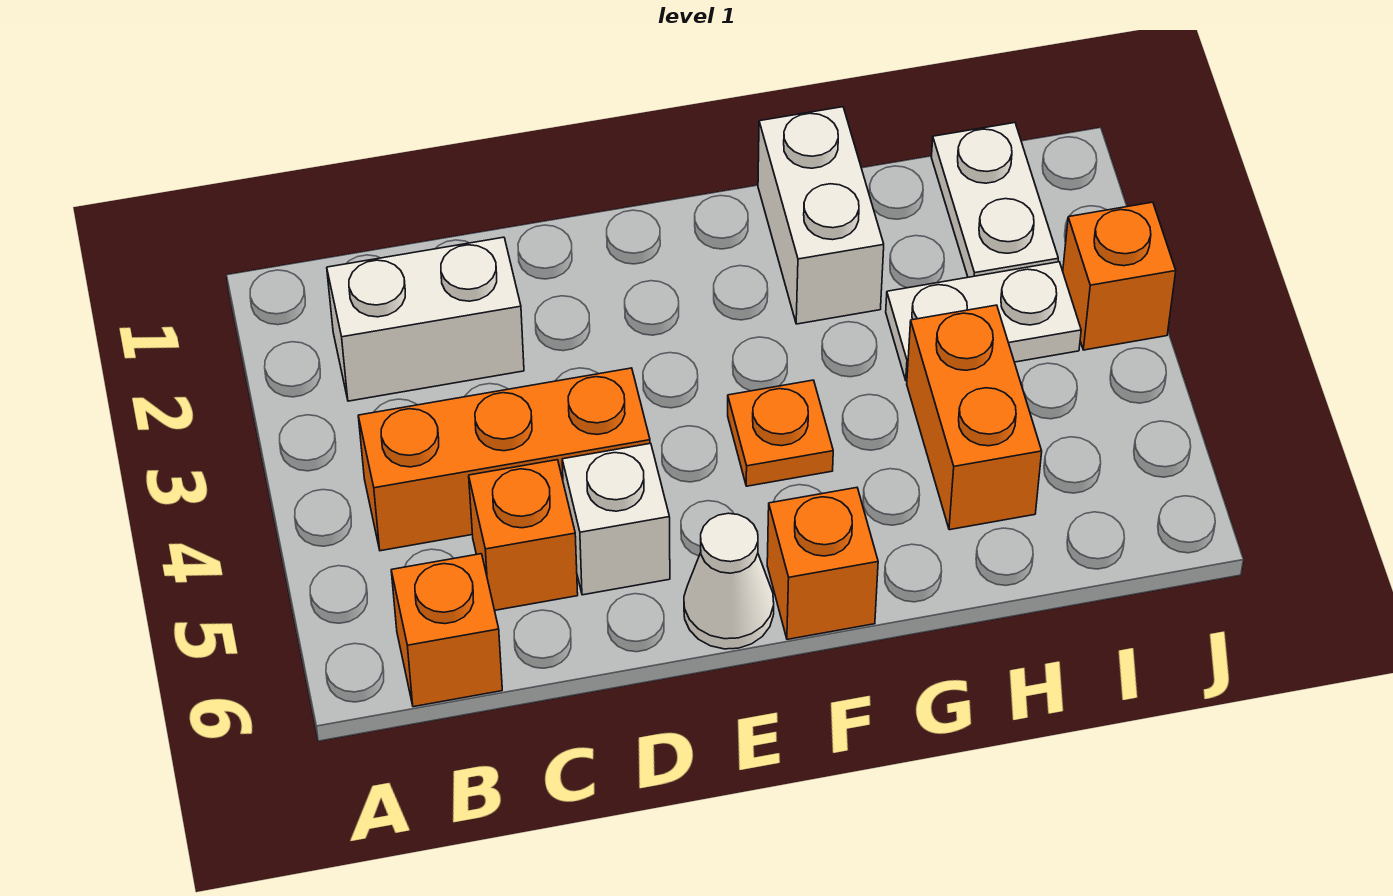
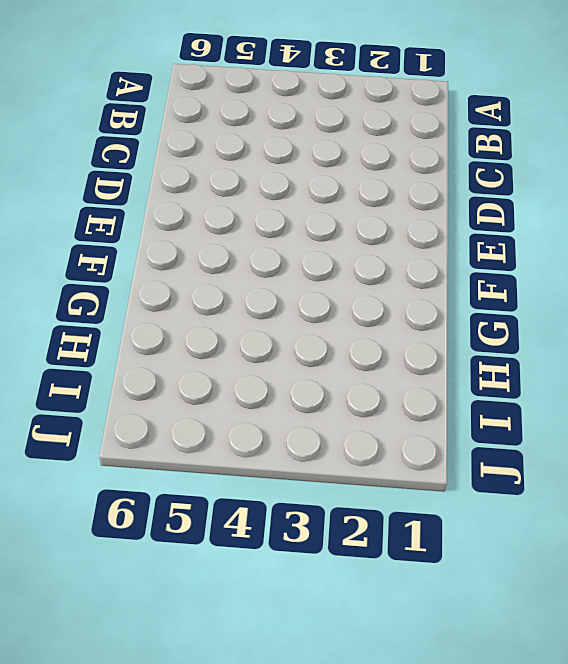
none -> white brick B2:C2 level 1
none -> orange brick B4:D4 level 1
none -> orange brick B6 level 1

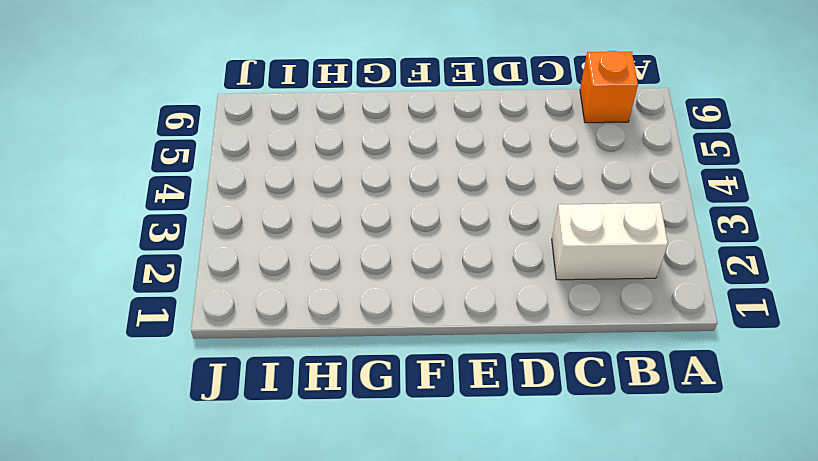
none -> orange brick B4:D4 level 1
none -> orange brick C5 level 1
none -> white brick D5 level 1

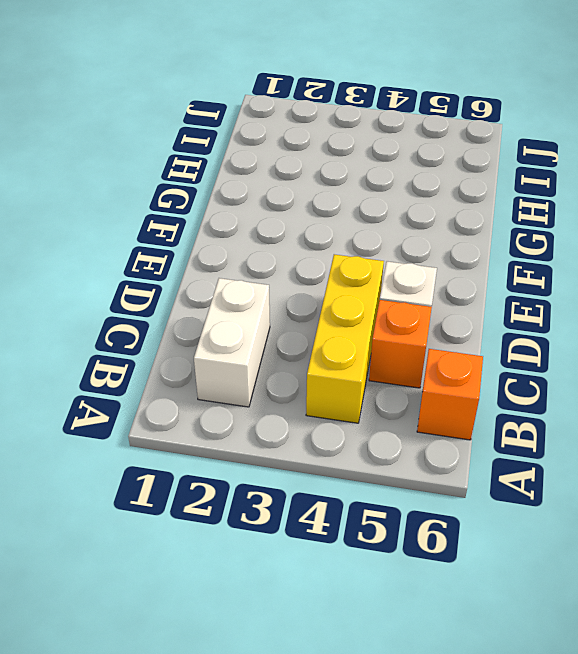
yellow brick B4:D4 level 1 -> orange brick B4:D4 level 1
none -> white cone E6 level 1
none -> orange plate F4 level 1
none -> orange brick F6 level 1

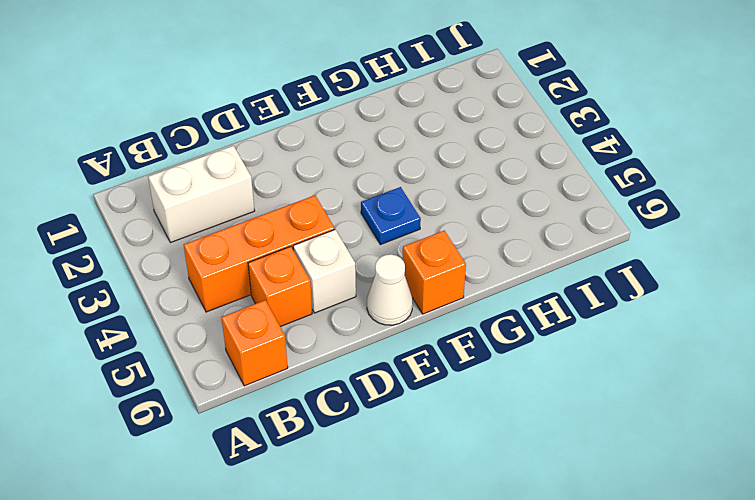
blue plate F4 level 1 -> orange plate F4 level 1
none -> white brick G1:G2 level 1
none -> white plate H3:I3 level 1
none -> orange brick H4:H5 level 1

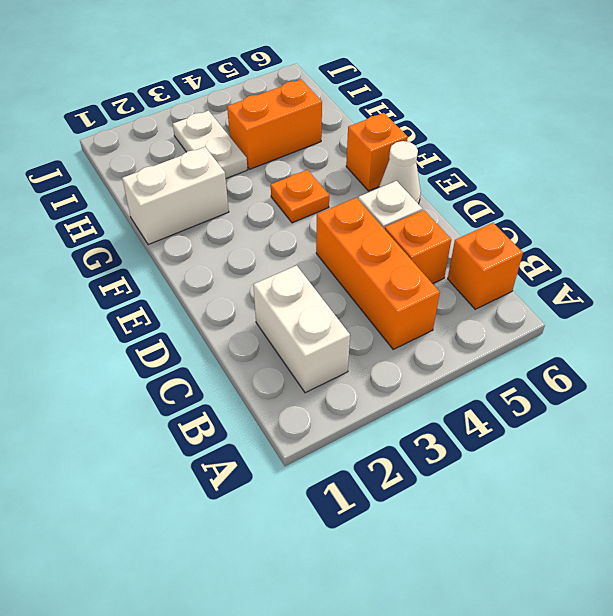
none -> white plate I1:I2 level 1
none -> orange brick J3 level 1

